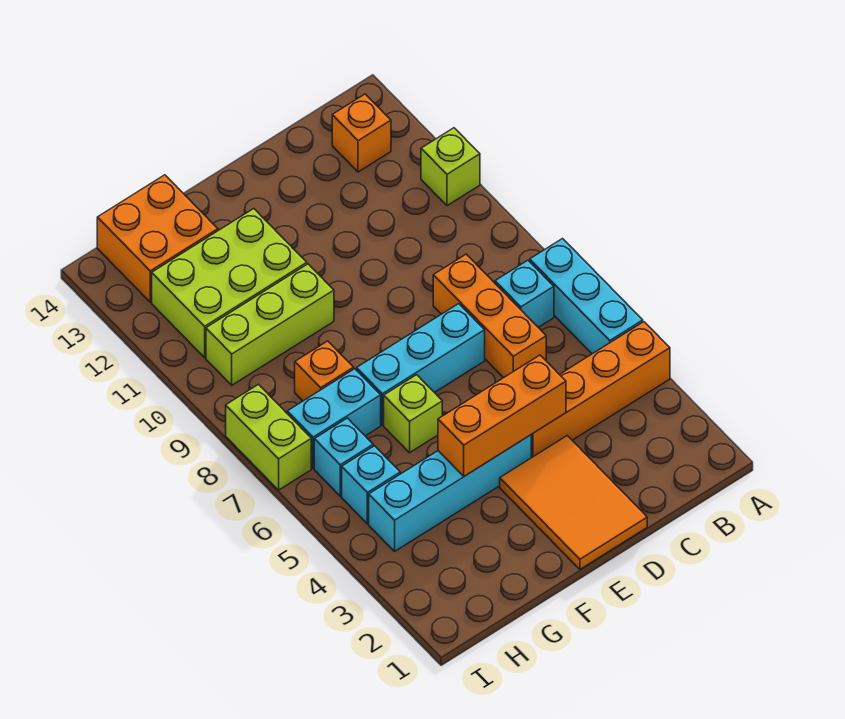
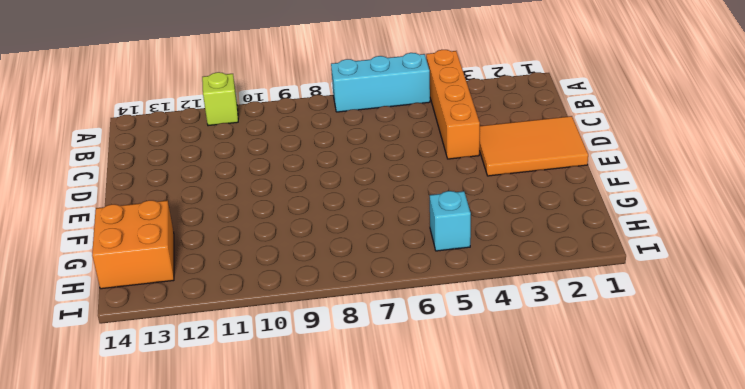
none -> cyan brick B7 level 1
none -> orange brick B13 level 1
none -> orange brick C6:C8 level 1

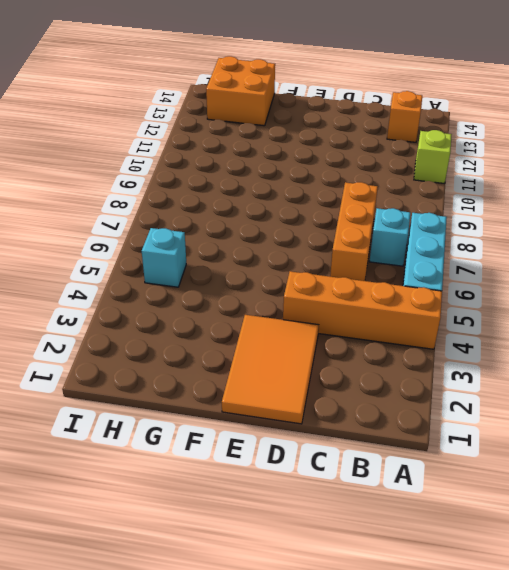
none -> cyan brick D7:F7 level 1
none -> cyan brick E4:H4 level 1
none -> lime brick F6 level 1

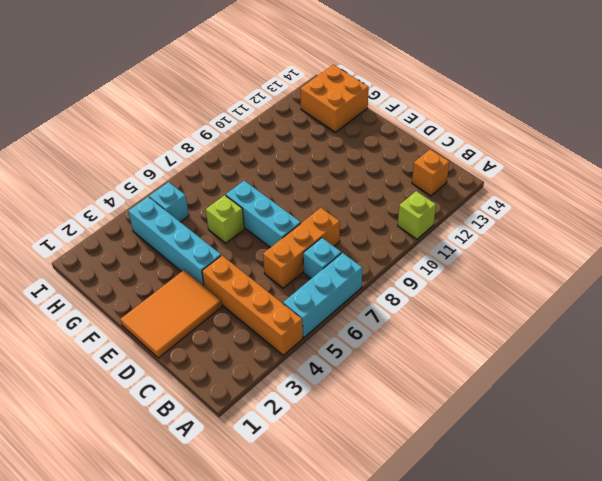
none -> lime brick F10:H10 level 1
none -> lime brick F11:H12 level 1
none -> cyan brick G7:H7 level 1

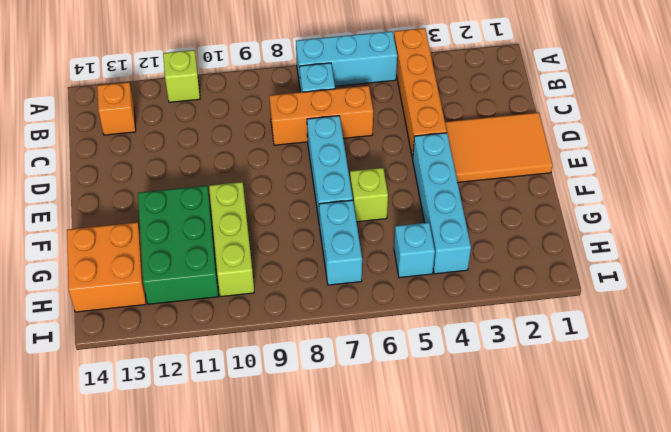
green brick F11:H12 level 1 -> lime brick F11:H12 level 1
none -> orange brick G8 level 1
none -> cyan brick H6 level 1
none -> lime brick I7:I8 level 1

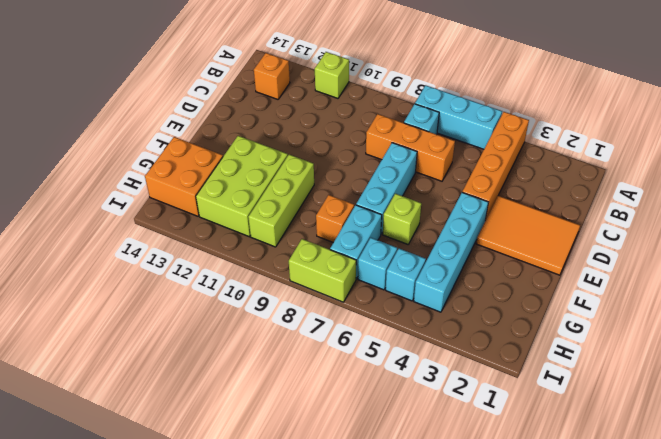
none -> orange brick D4:F4 level 2

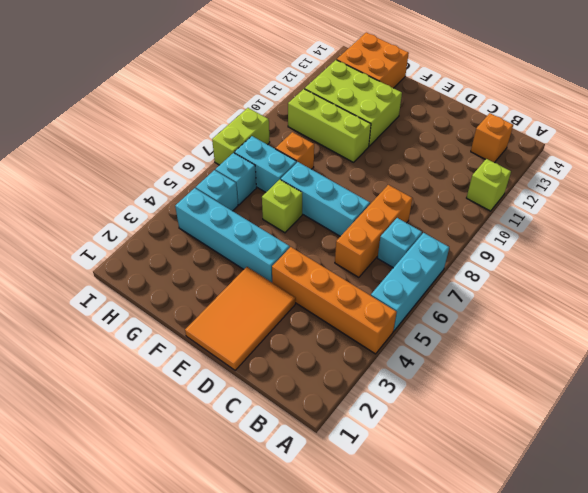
none -> orange brick D4:F4 level 2

